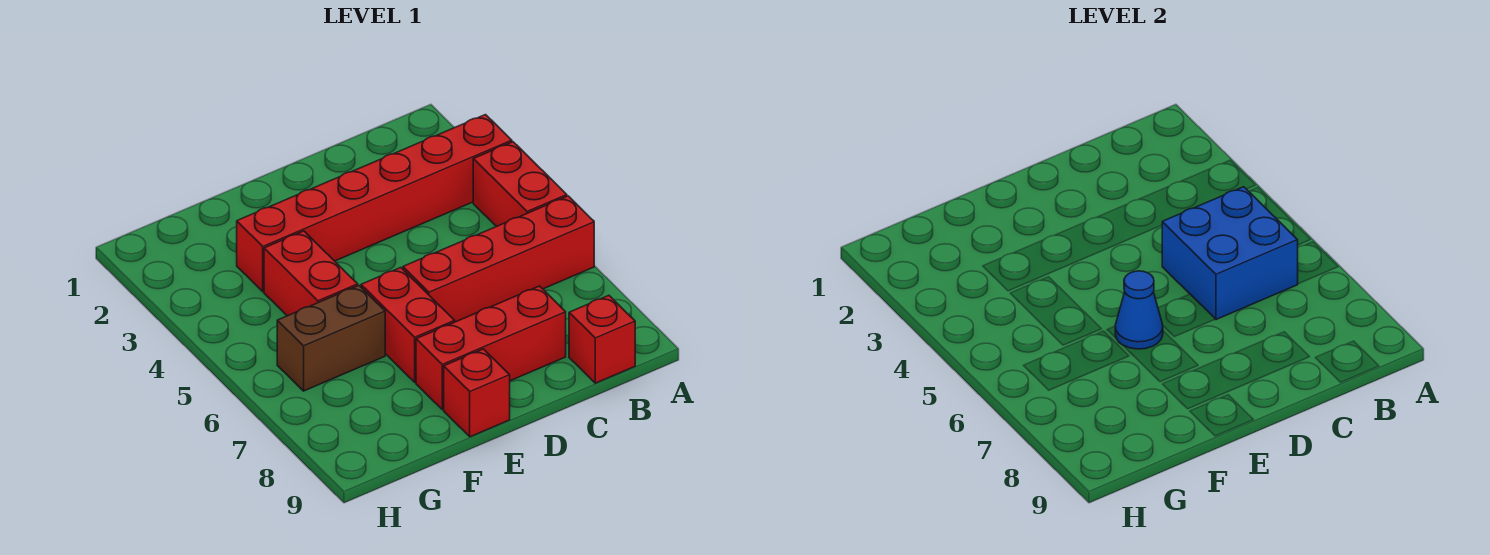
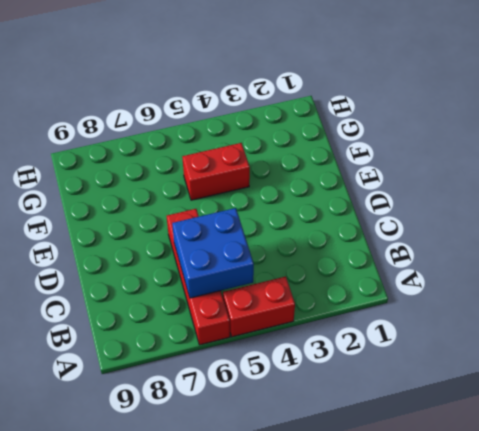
none -> red brick A3:F3 level 1
none -> red brick B9 level 1

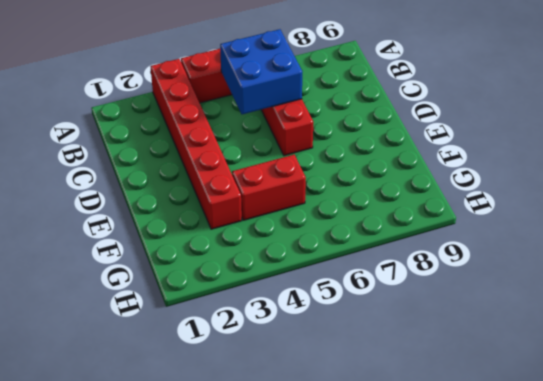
none -> red brick B9 level 1
none -> red brick C8:E8 level 1

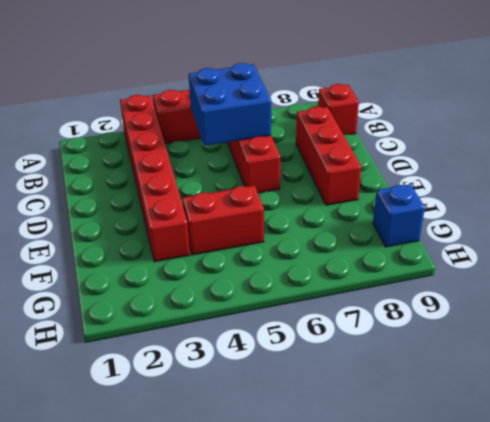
blue brick G9 level 1 -> none
none -> red brick E6:E7 level 1
none -> red brick E9 level 1

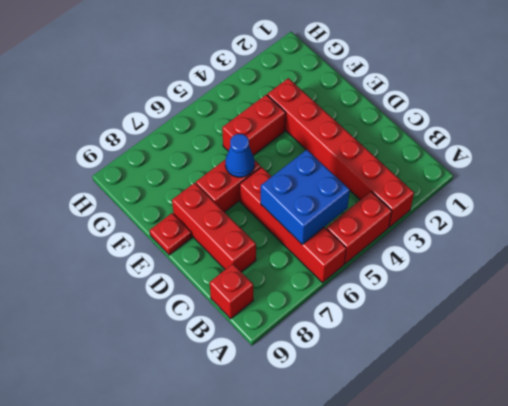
red plate E9 level 1 -> red brick E9 level 1
none -> brown brick F6:G6 level 1

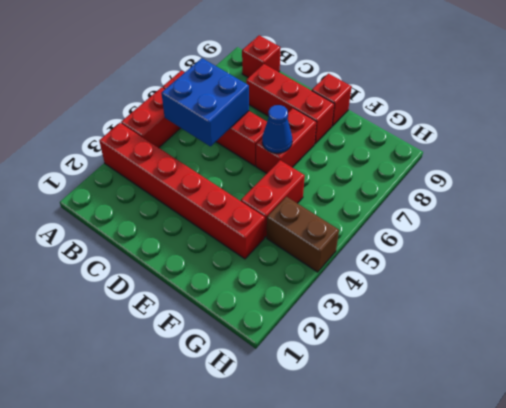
brown brick G4:H4 level 1 -> brown brick F6:G6 level 1

